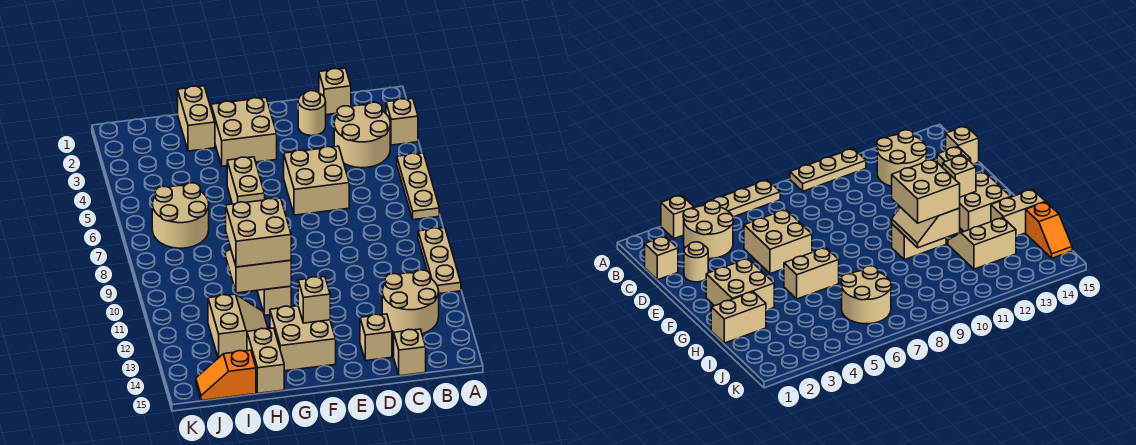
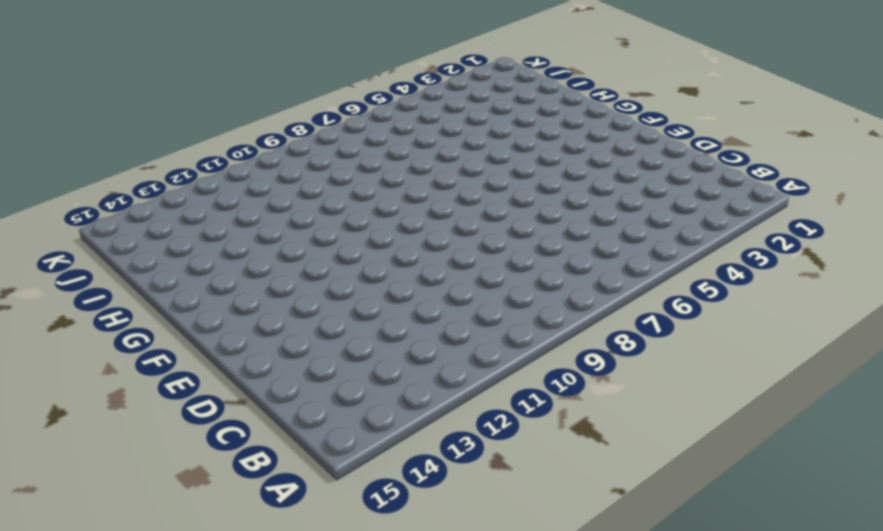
none -> tan brick A3 level 1
none -> tan plate A5:A7 level 1
none -> tan plate A9:A11 level 1

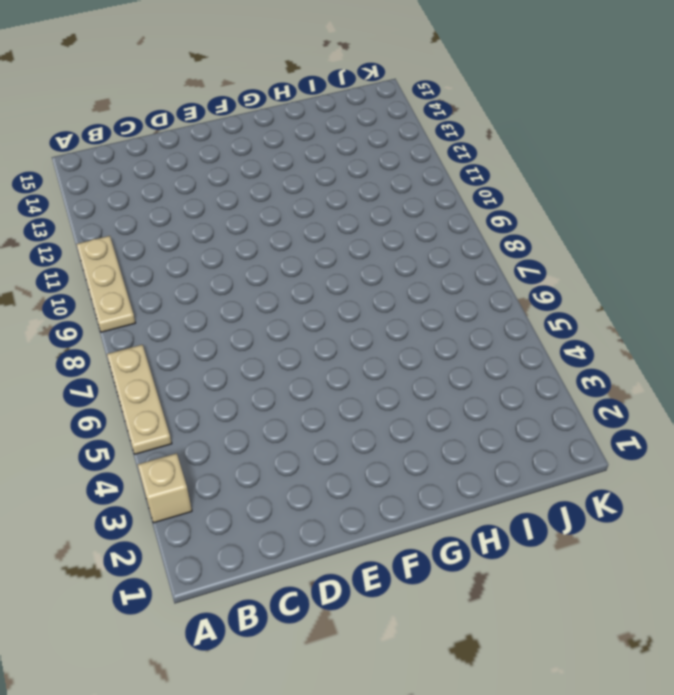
none -> tan round brick B3:C4 level 1
none -> tan round brick B12:C13 level 1
none -> tan brick C1 level 1

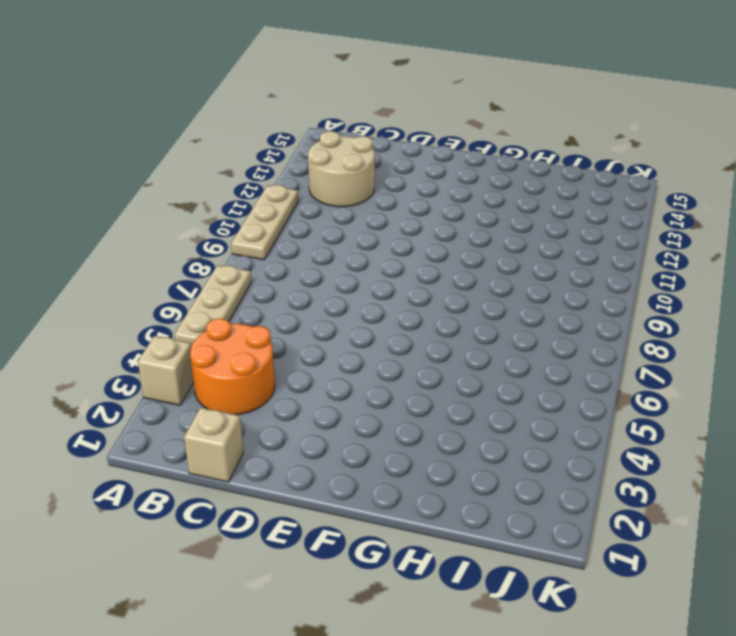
orange round brick B3:C4 level 1 -> tan round brick B3:C4 level 1
none -> tan brick C15 level 1
none -> tan round brick D2 level 1
none -> tan brick D5:E6 level 1

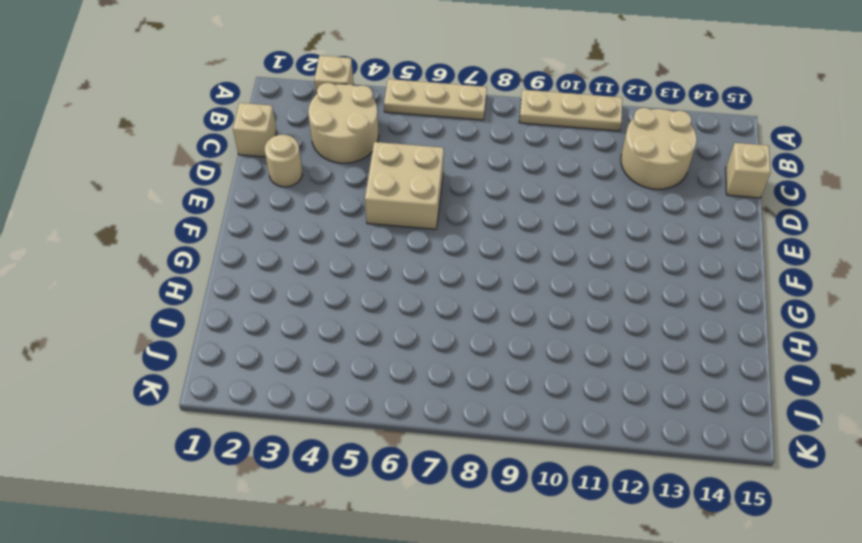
none -> tan brick D14 level 1
none -> tan brick F2:G3 level 1
none -> tan brick F13:G14 level 1

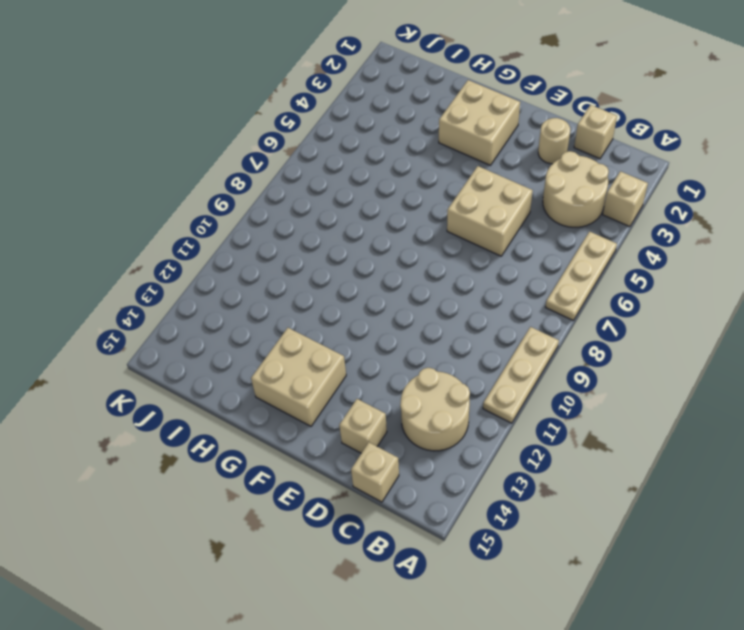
none -> tan brick G5:G6 level 1
none -> tan brick G10:G11 level 1
none -> tan brick H1:H2 level 1

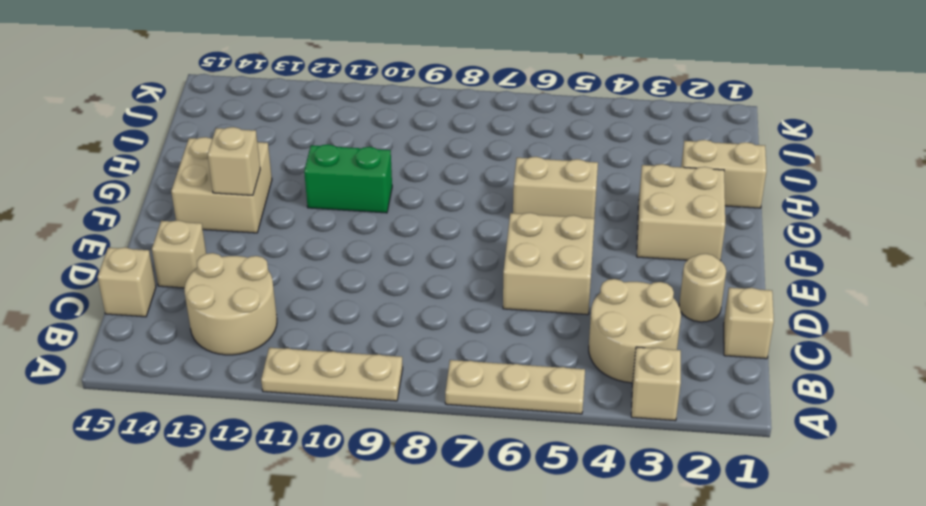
green brick G10:G11 level 1 -> tan brick G10:G11 level 1
none -> tan slope H12:I13 level 1 top I
none -> tan brick H14:H15 level 1
none -> tan round brick I6:J7 level 1

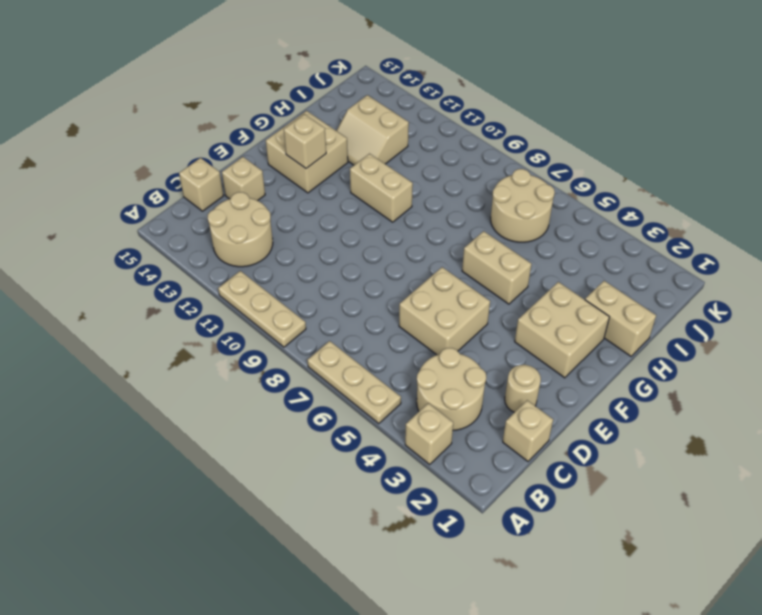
none -> tan brick H14:H15 level 1
none -> orange slope I15:J15 level 1 top I
none -> tan slope G10:H11 level 2 top 11

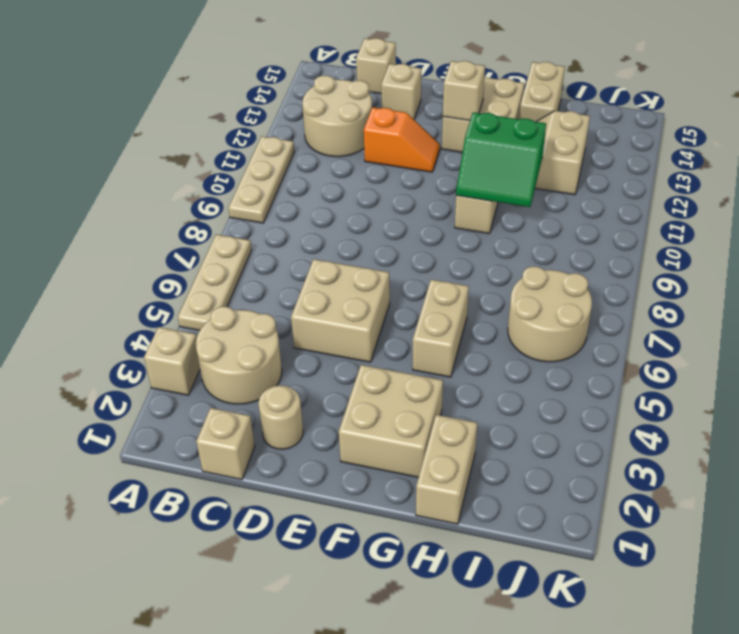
orange slope D12:E12 level 1 top D -> orange slope I15:J15 level 1 top I
green slope G10:H11 level 2 top 11 -> tan slope G10:H11 level 2 top 11
none -> tan brick G10:H11 level 3

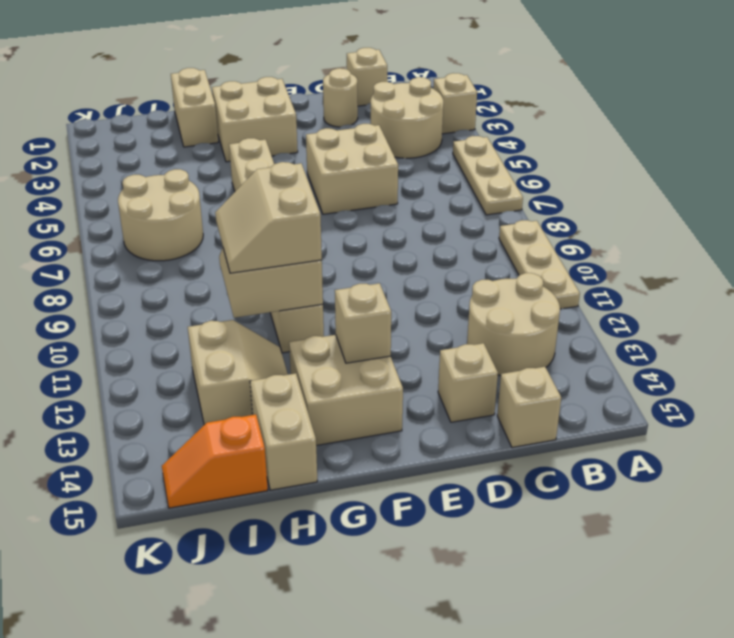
tan slope G10:H11 level 3 top G -> tan brick G10:H11 level 3

